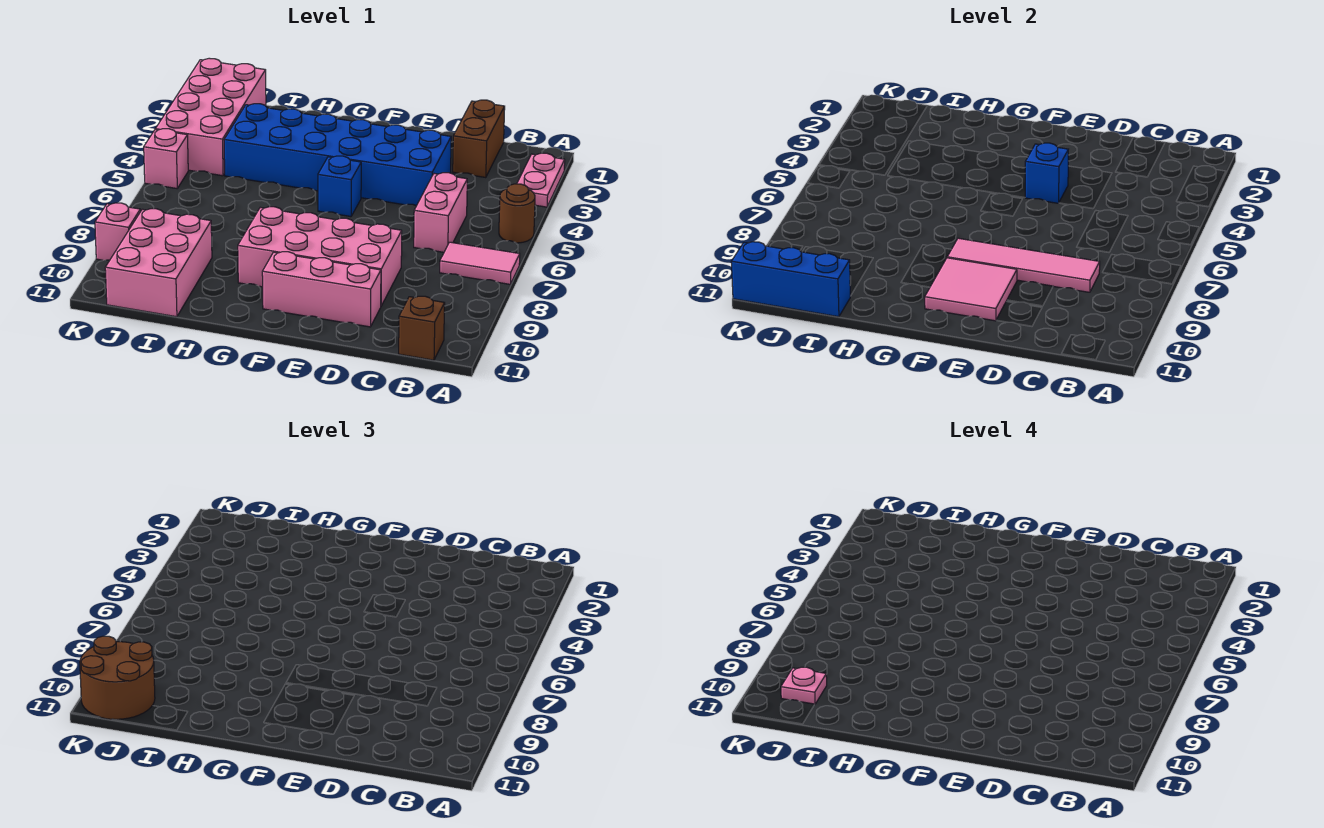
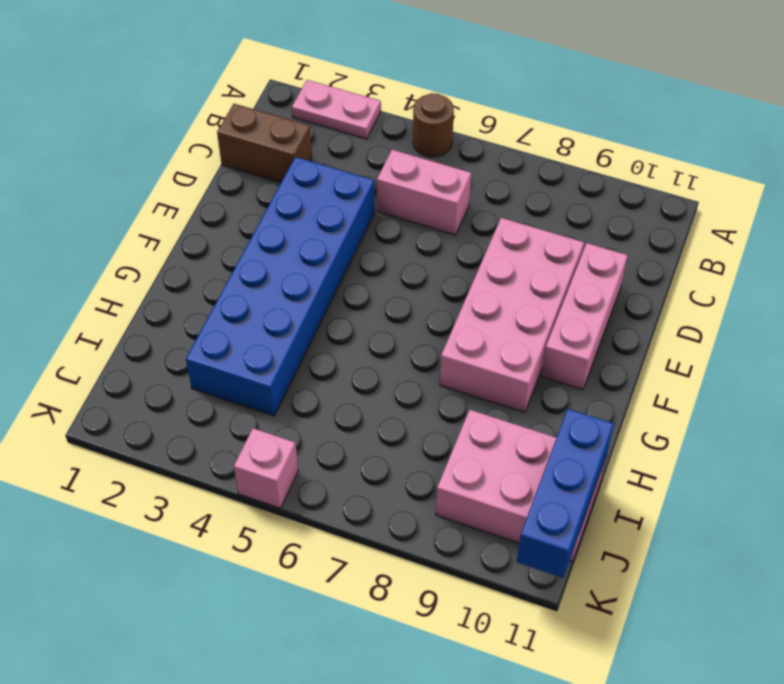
none -> pink tile A7:B7 level 1
none -> brown brick B11 level 1
none -> blue brick F5 level 1

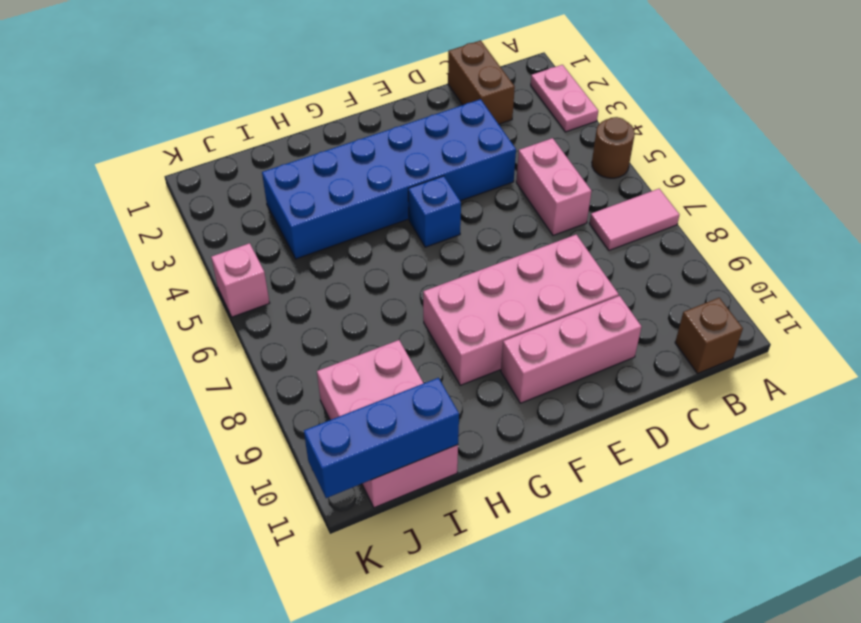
none -> pink brick J1:K4 level 1
none -> pink brick K9 level 1
none -> pink tile C8:F8 level 2

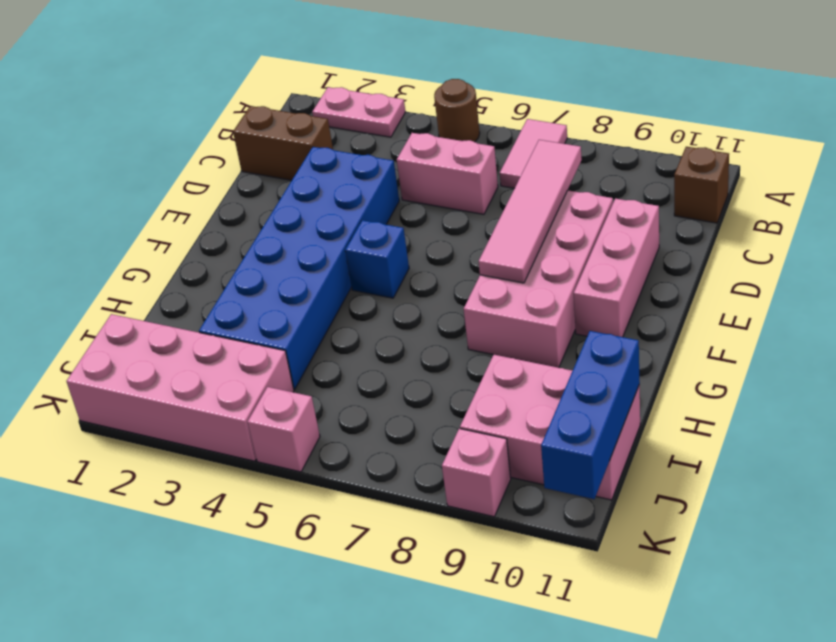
none -> blue brick E4 level 2
none -> pink tile E9:F10 level 2
none -> brown round brick J10:K11 level 3

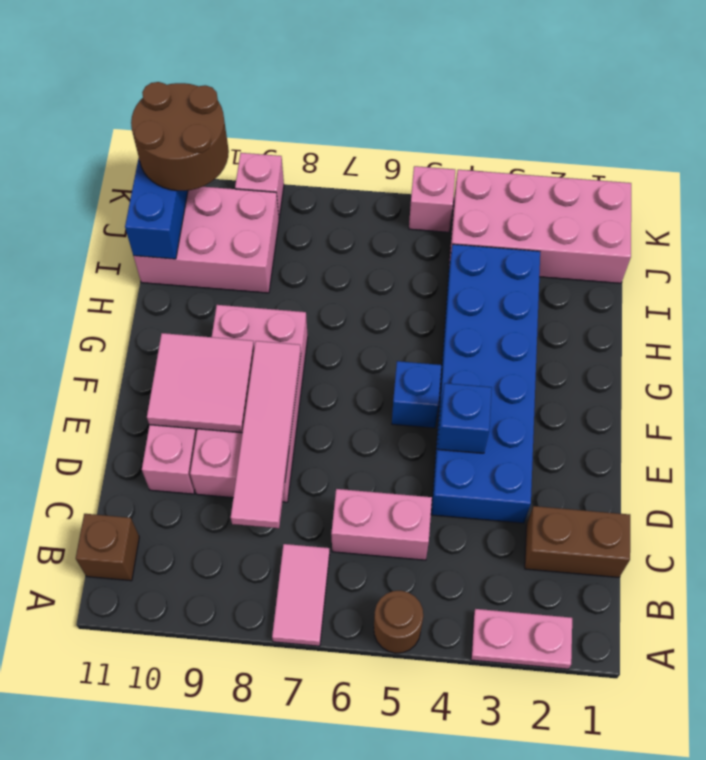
none -> pink plate J10 level 4

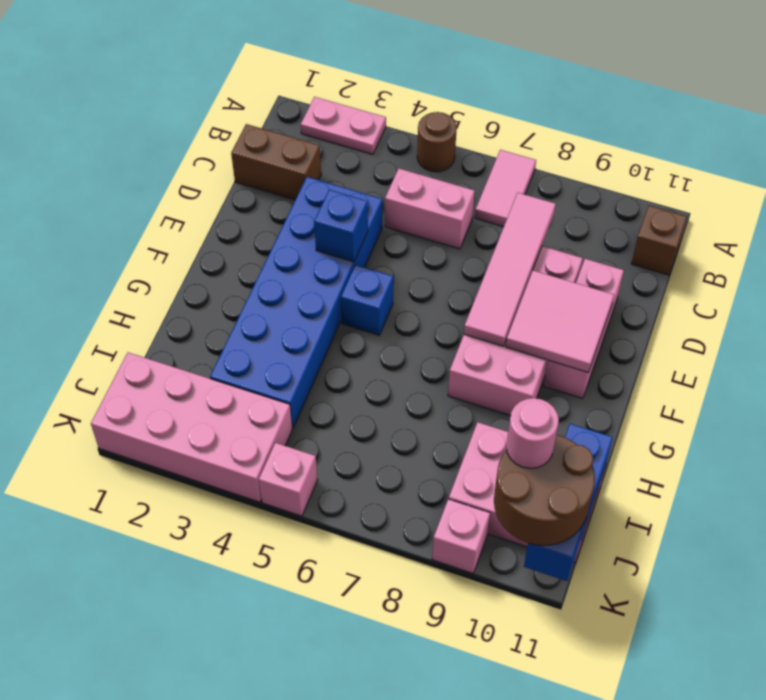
pink round brick J10 level 4 -> pink plate J10 level 4

